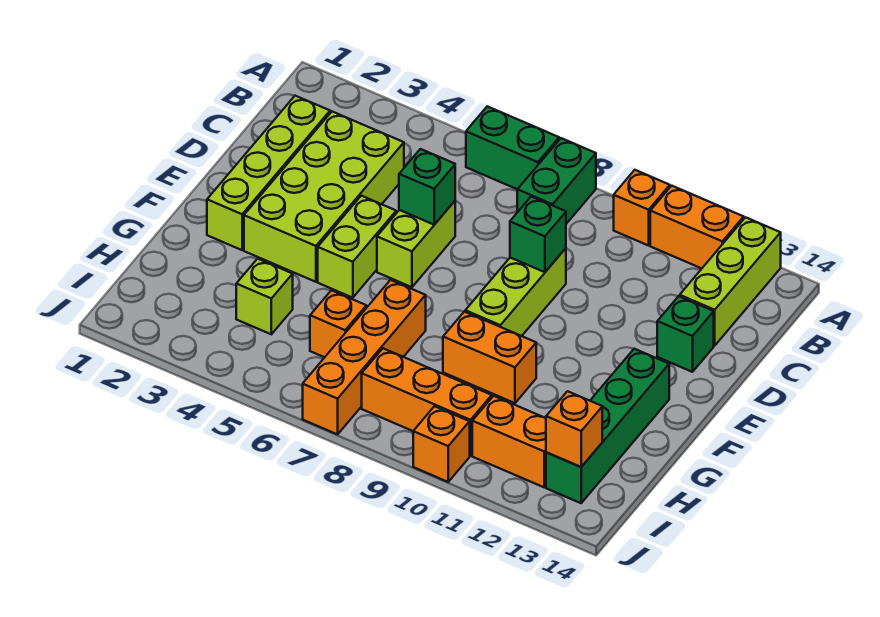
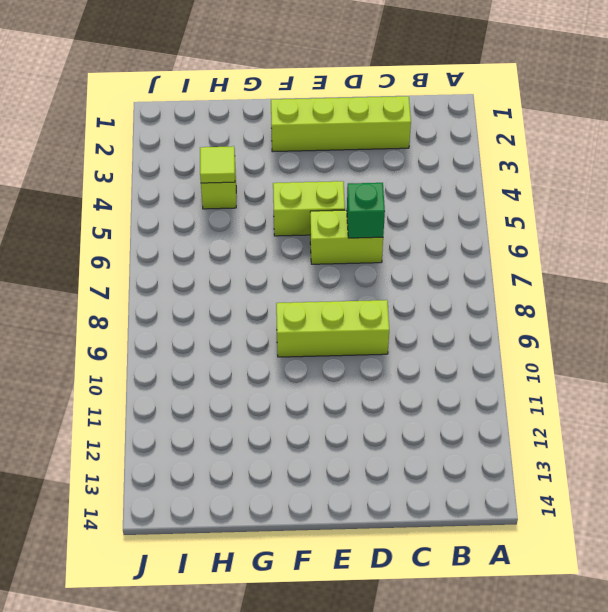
lime tile H4 level 2 -> none
none -> green brick A6:A7 level 1
none -> green brick A8:B8 level 1
none -> orange brick A10 level 1

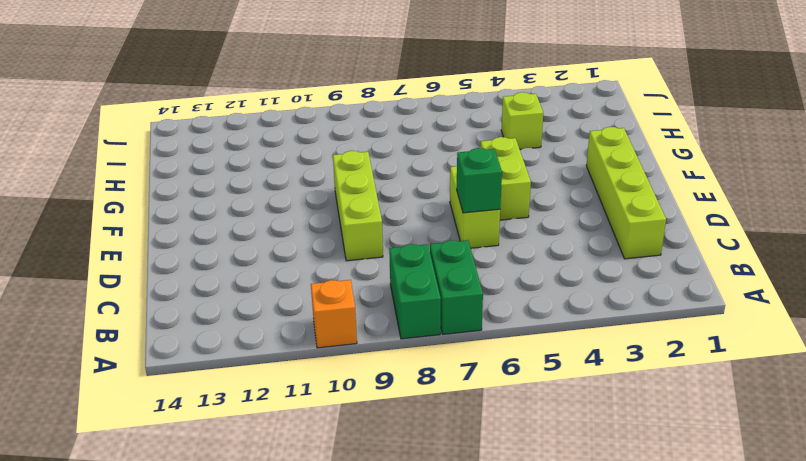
green brick A7:B7 level 1 -> green brick A6:A7 level 1
none -> orange brick A11:A12 level 1
none -> lime brick A13:C13 level 1
none -> lime brick C3:F4 level 1

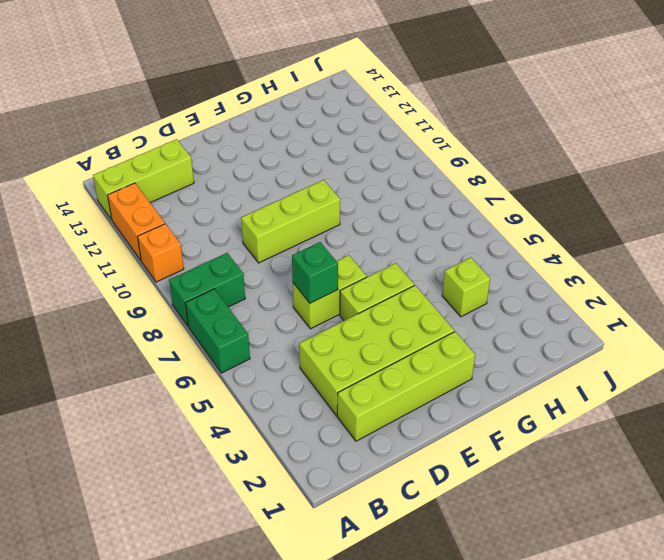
none -> green brick D13 level 1
none -> green brick F13:I13 level 1
none -> orange brick G7:J7 level 1

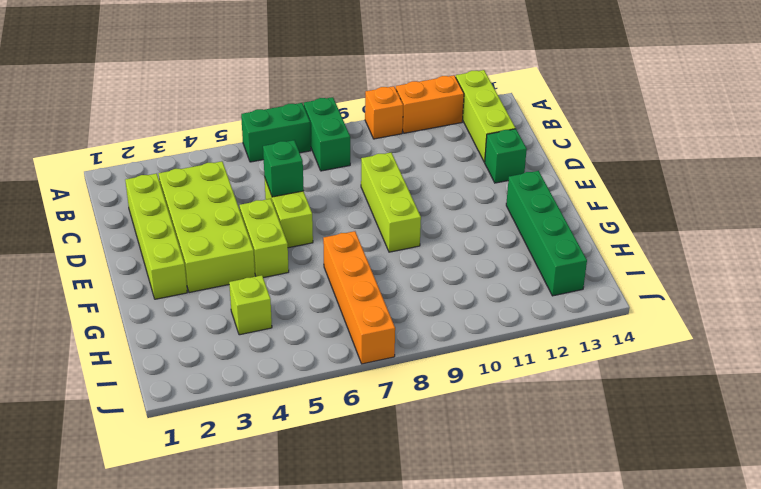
none -> orange brick G9:G10 level 1
none -> orange brick H6 level 1
none -> orange brick I8:I10 level 1

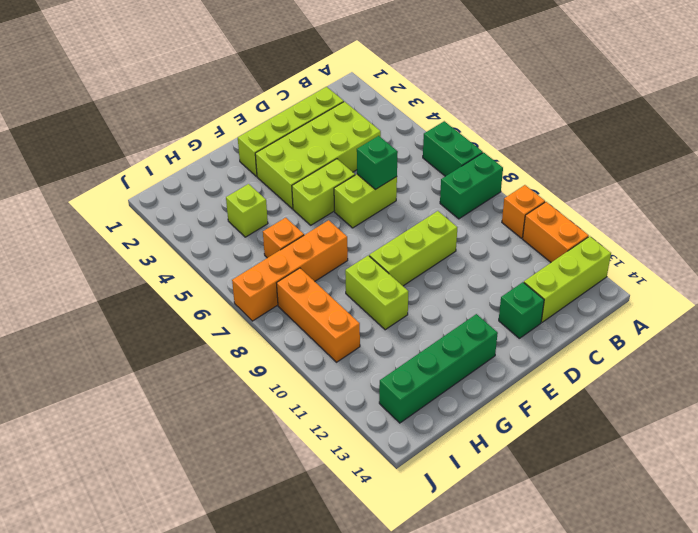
lime brick G9:G10 level 1 -> orange brick G9:G10 level 1
none -> orange brick I11:I12 level 1
none -> orange brick J10 level 1
none -> green brick D9 level 2

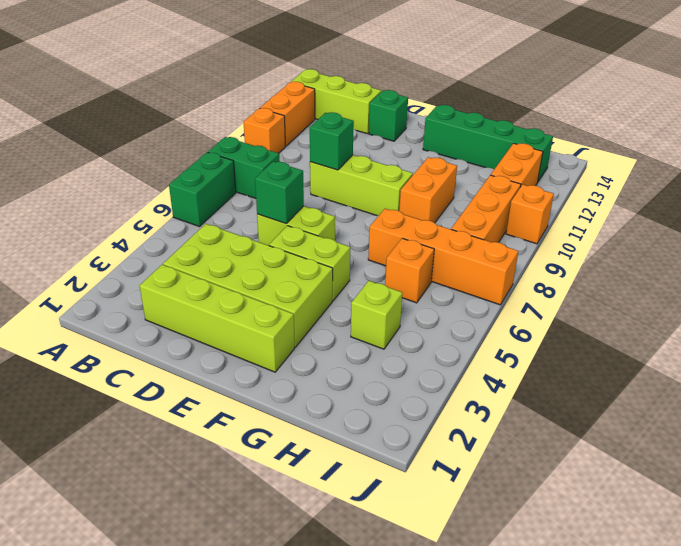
none -> orange brick I13 level 2

